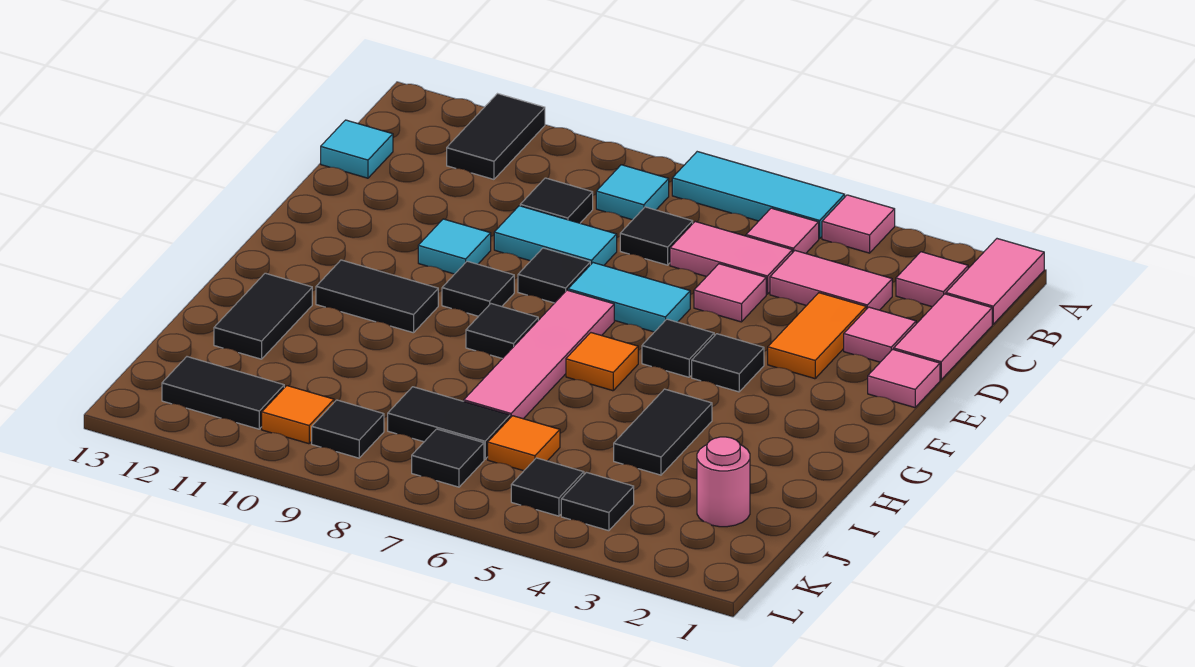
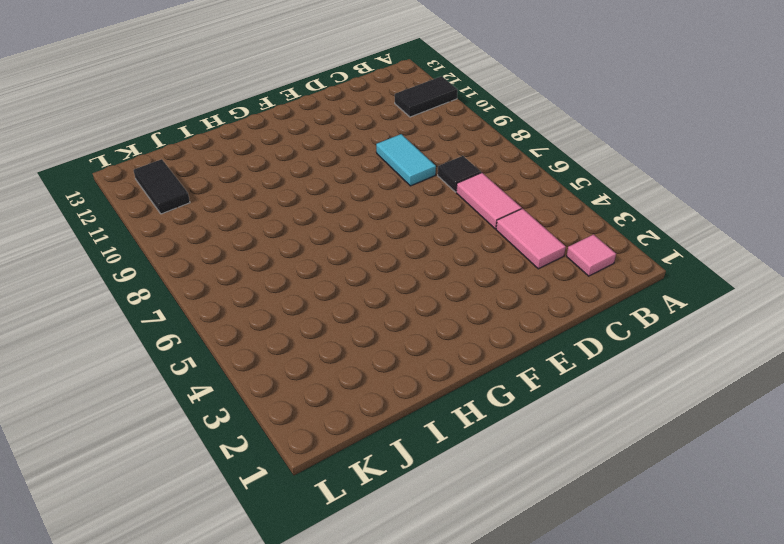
none -> pink tile A1:B1 level 1
none -> pink tile A4 level 1
none -> cyan tile A5:A7 level 1
none -> pink tile B5 level 1

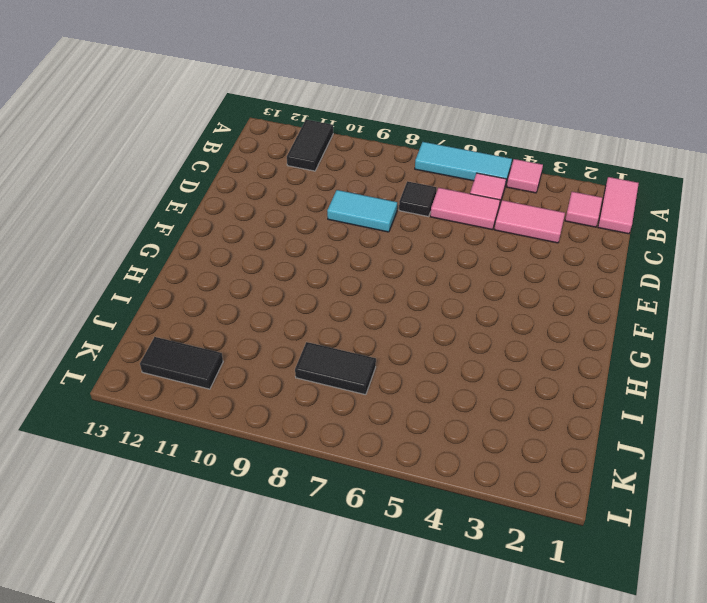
none -> cyan tile B8 level 1
none -> pink tile C1:D1 level 1
none -> black tile C9 level 1
none -> cyan tile C13 level 1

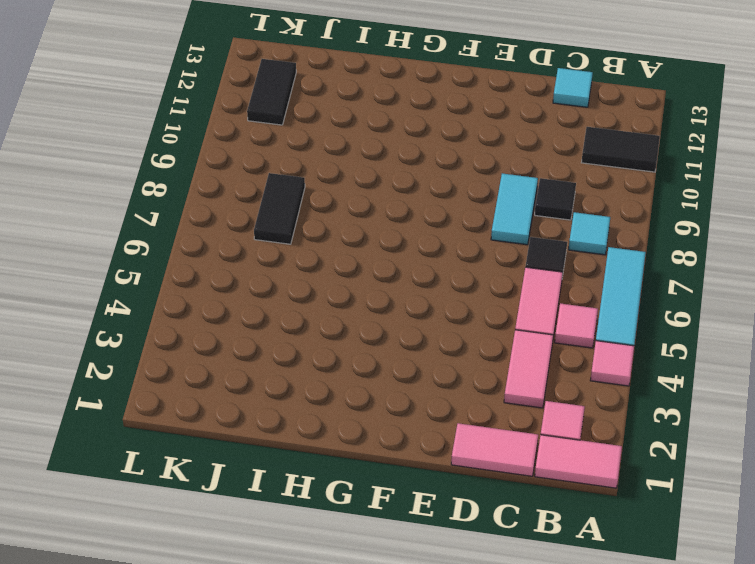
none -> pink tile D2 level 1
none -> orange tile D3:E3 level 1
none -> pink tile D5 level 1
none -> pink tile E1 level 1

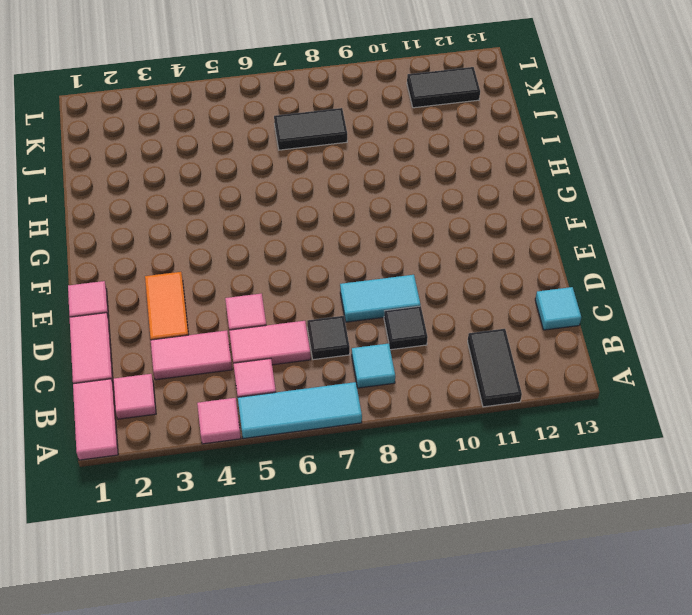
none -> pink tile D2 level 1
none -> cyan tile E6:E7 level 1
none -> black tile E8 level 1
none -> cyan tile E10 level 1

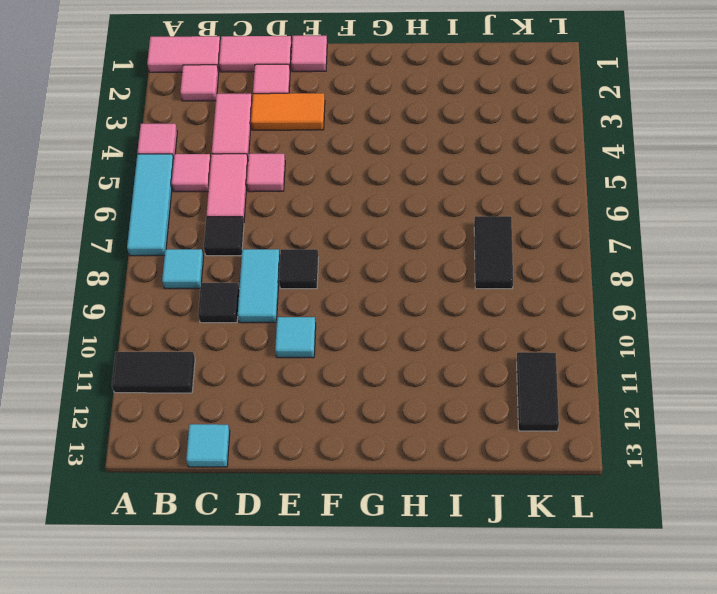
none -> cyan tile E6:E7 level 1
none -> black tile F4 level 1
none -> black tile F5 level 1
none -> pink tile F7:I7 level 1

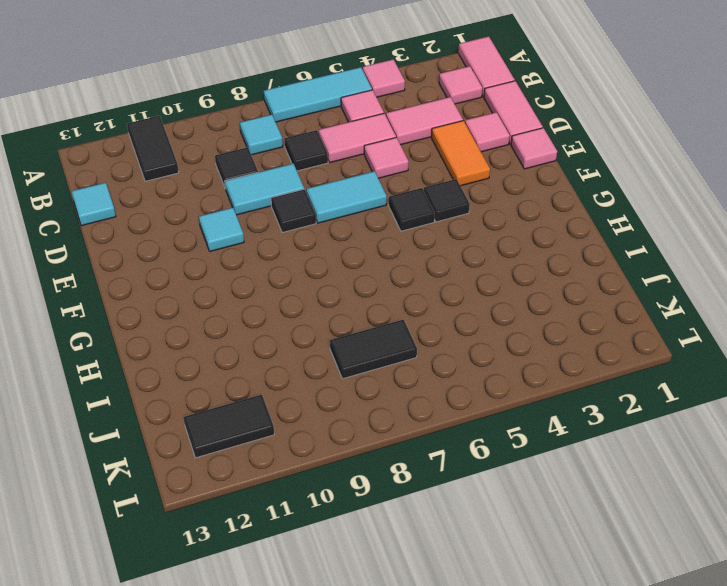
none -> pink tile F7:I7 level 1
none -> black tile F9 level 1
none -> orange tile G6 level 1
none -> black tile G8 level 1

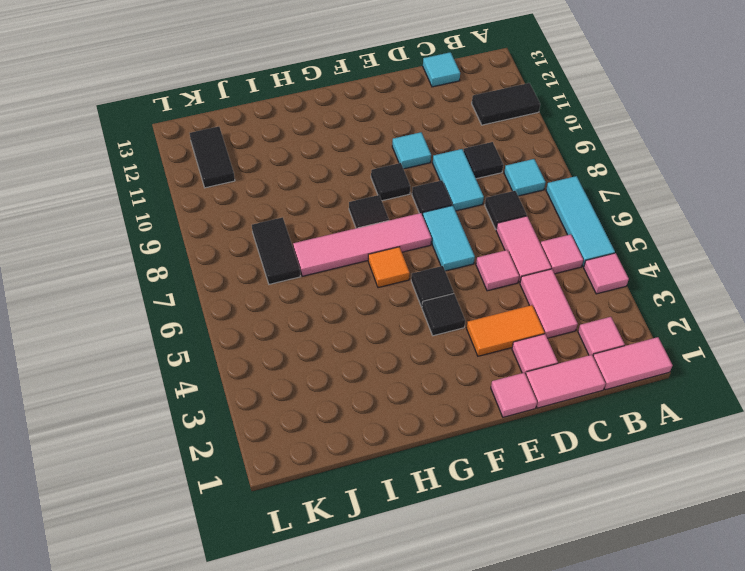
none -> black tile G10:G11 level 1
none -> black tile H4:I4 level 1
none -> black tile H12:I12 level 1
none -> pink round brick J2 level 1

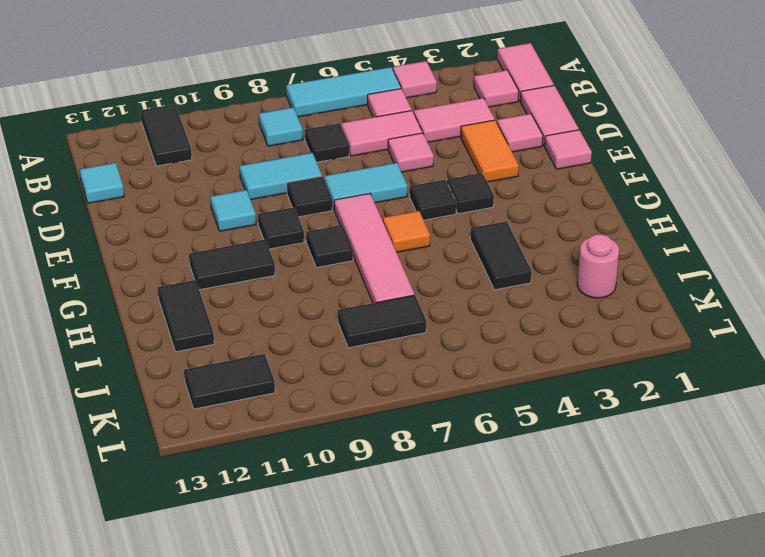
none -> black tile C9 level 1
none -> orange tile J6 level 1
none -> black tile K4 level 1
none -> black tile K5 level 1

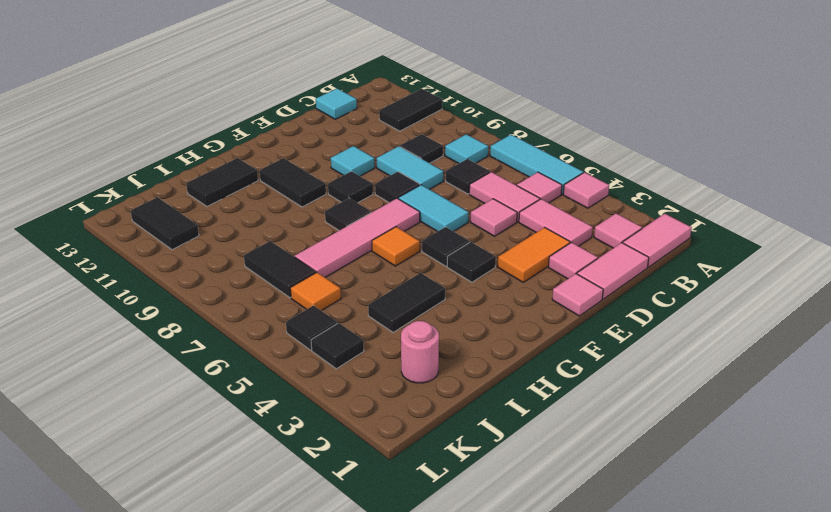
none -> black tile K7 level 1
none -> black tile K9 level 1
none -> orange tile K10 level 1

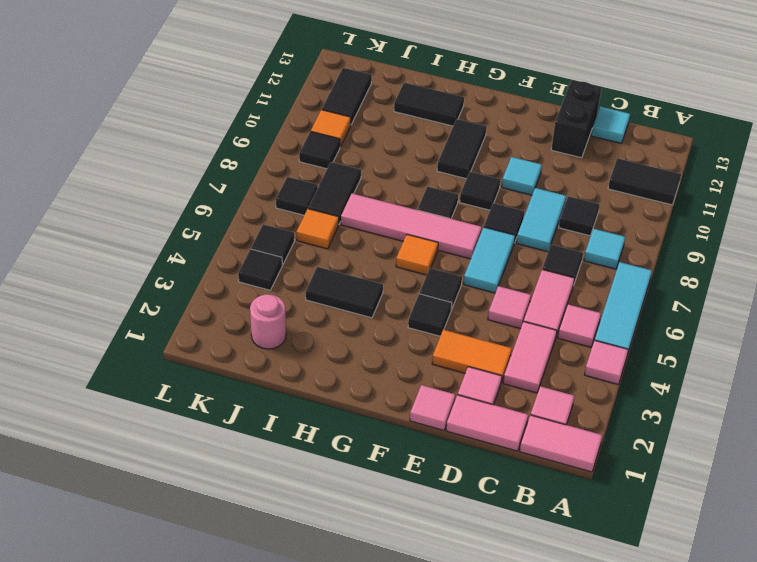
black brick D12:D13 level 1 -> none

